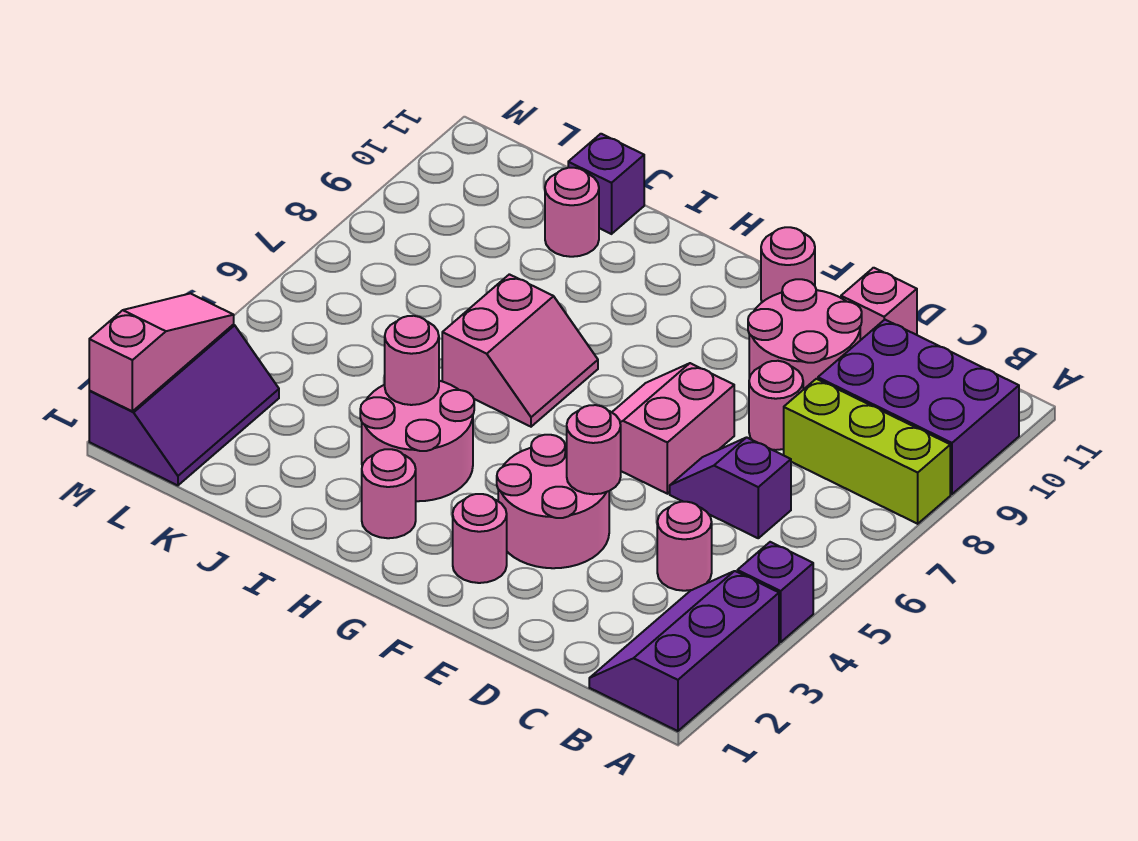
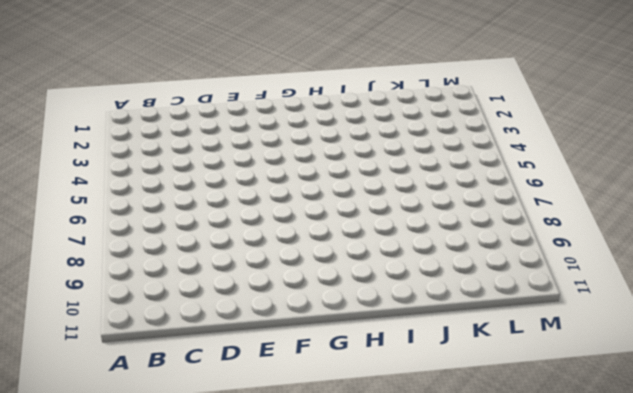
none -> purple slope A1:B3 level 1 top A
none -> purple brick A4 level 1
none -> lime brick A8:C8 level 1

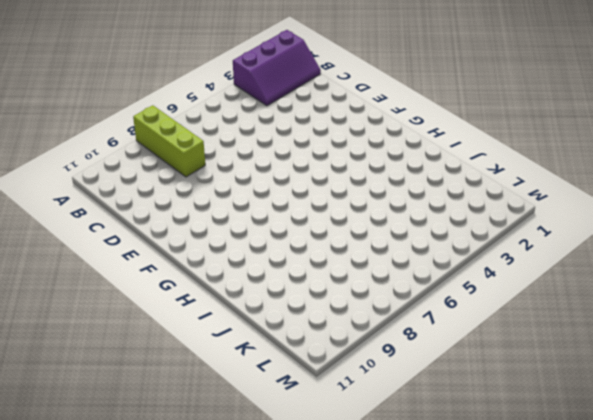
none -> purple brick A4 level 1
none -> purple brick A9:C10 level 1
none -> pink round brick C4 level 1

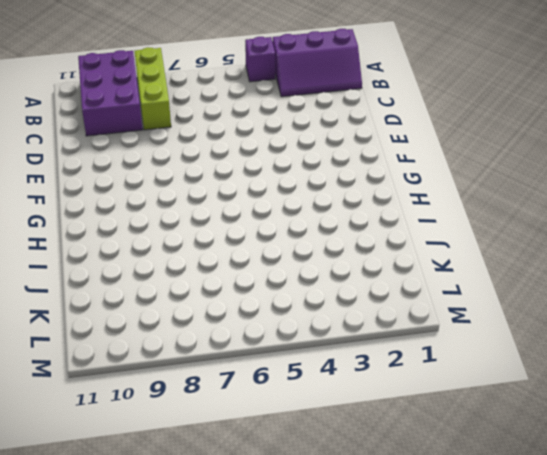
none -> pink round brick C4 level 1
none -> purple slope C6:D6 level 1 top C
none -> pink round brick D8 level 1

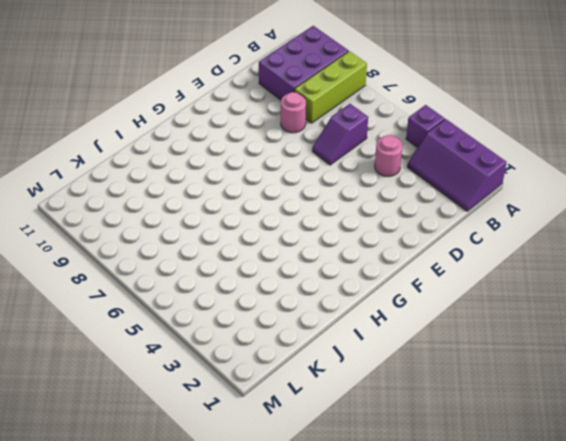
none -> pink round brick D9:E10 level 1
none -> pink brick D11 level 1
none -> pink round brick E3:F4 level 1

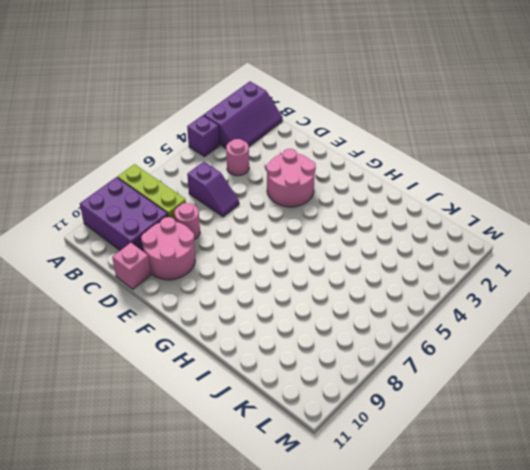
none -> pink slope E6:F7 level 1 top E
none -> pink round brick F2 level 1
none -> pink round brick F11 level 1

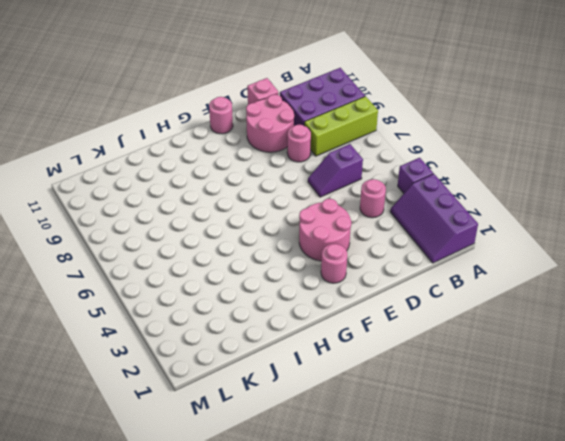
none -> pink slope E6:F7 level 1 top E
none -> pink round brick H2 level 1
none -> pink round brick H3:I4 level 1

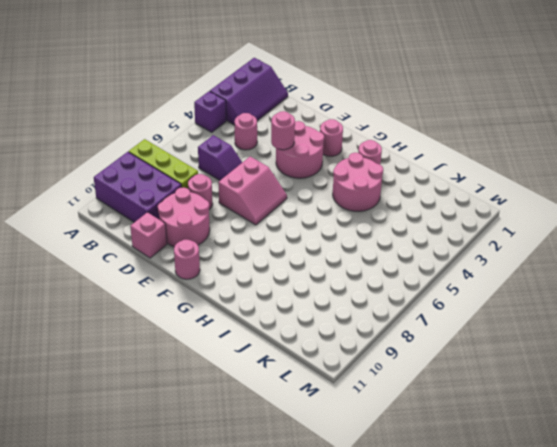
none -> pink slope H6:I7 level 1 top I
none -> pink round brick J10 level 1
none -> purple brick J11 level 1

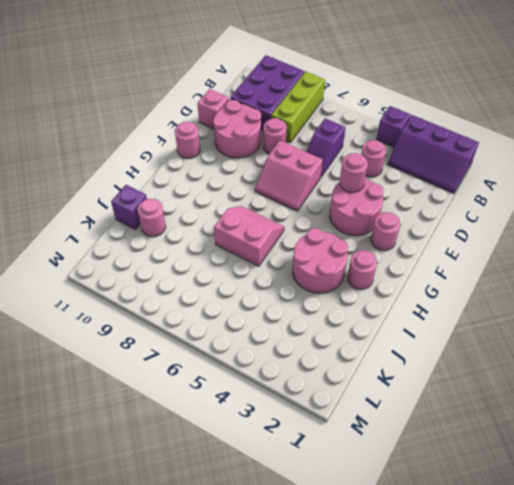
none -> purple slope L1:M3 level 1 top M
none -> pink round brick I4 level 2
none -> pink slope M1:M3 level 2 top 1

